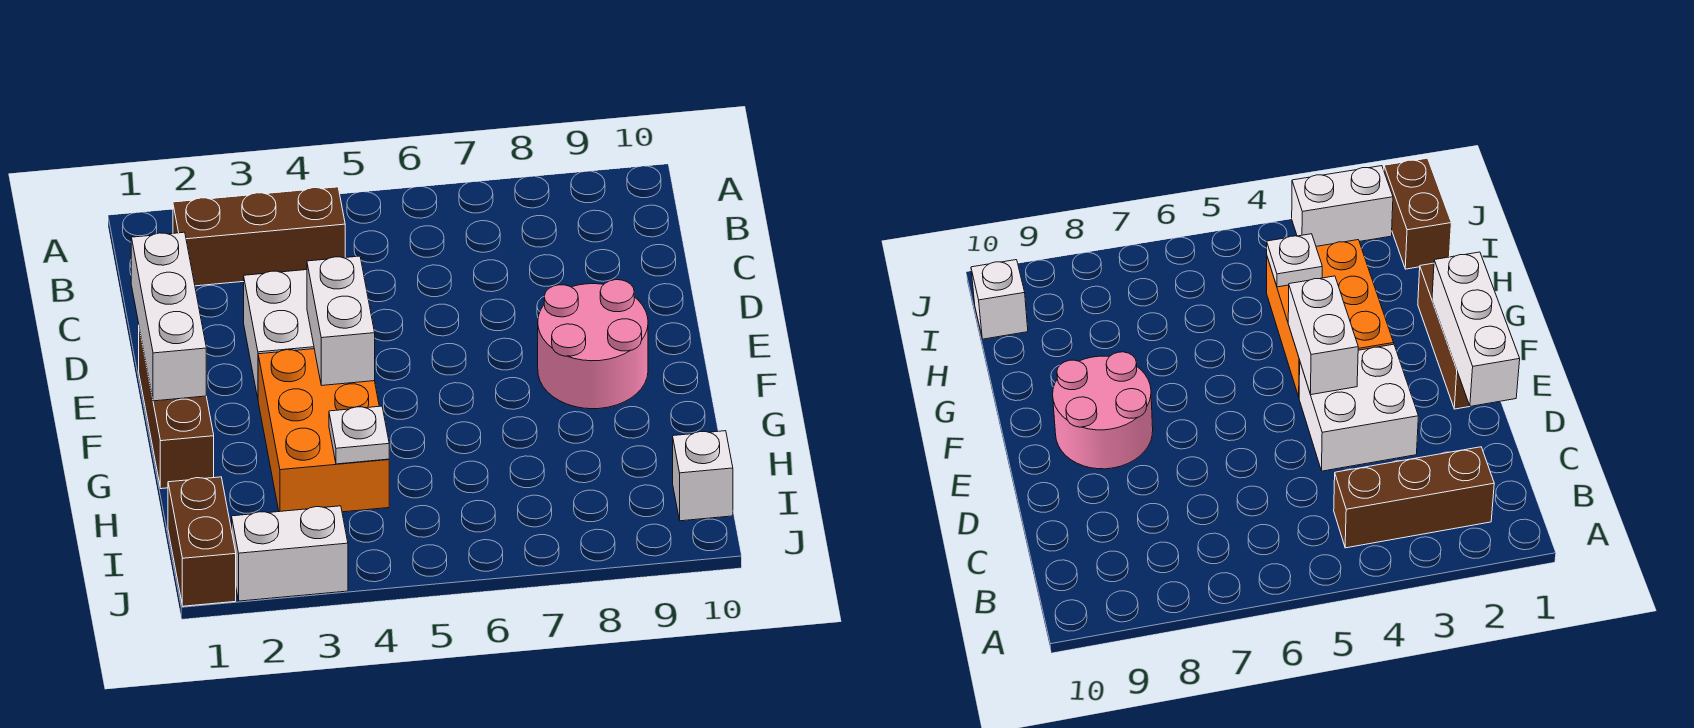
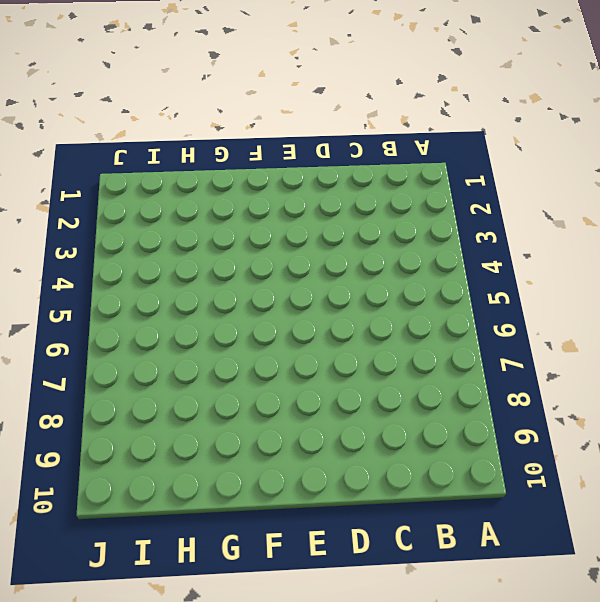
none -> brown brick B2:B4 level 1
none -> white brick D3:E4 level 1

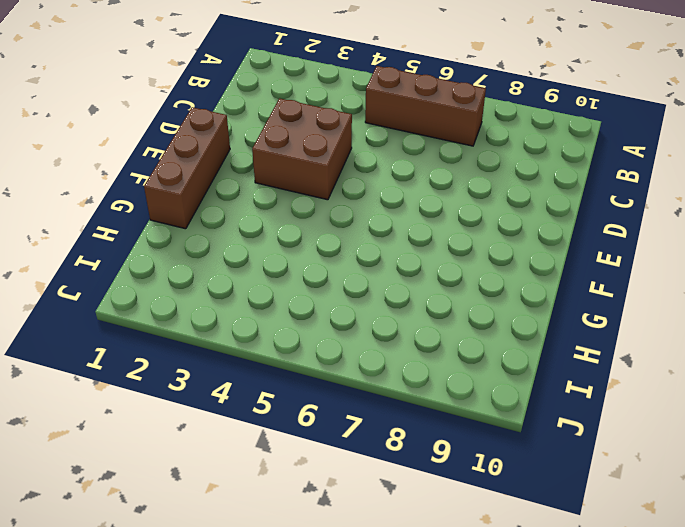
brown brick B5:B7 level 1 -> brown brick B2:B4 level 1
brown brick D3:E4 level 1 -> white brick D3:E4 level 1
none -> pink round brick E8:F9 level 1
none -> orange brick F3:H4 level 1

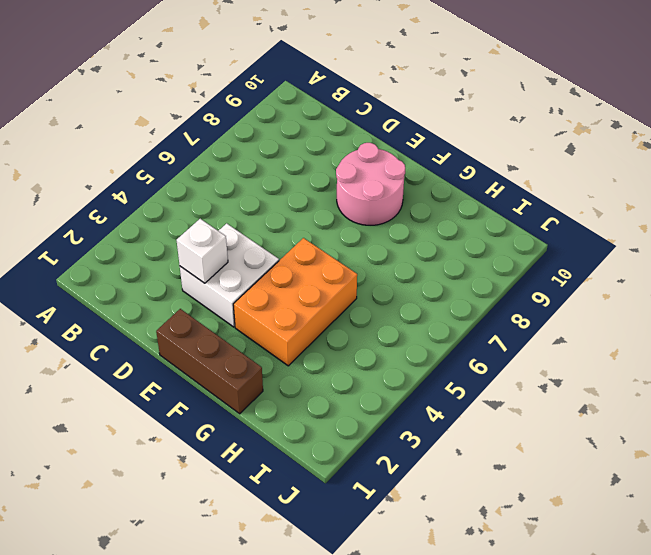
white brick D3 level 2 -> white brick I10 level 1
orange brick F3:G5 level 1 -> orange brick F3:H4 level 1
none -> brown brick B2:B4 level 1
none -> brown brick I1:J1 level 1

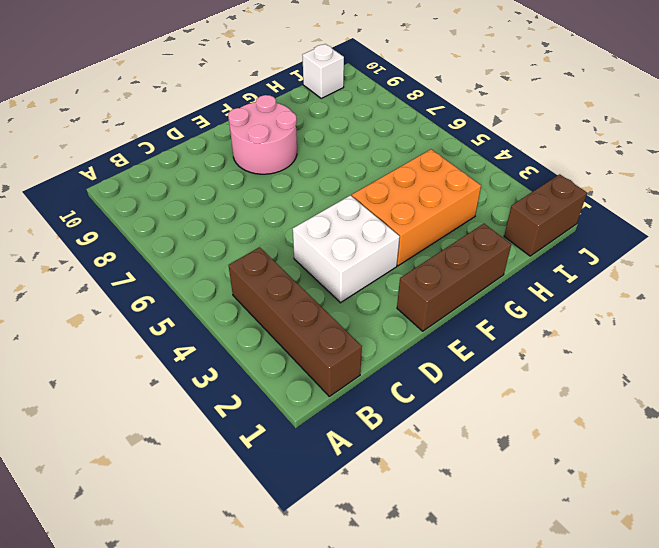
brown brick B1:B4 level 1 -> brown brick B2:B4 level 1
none -> white brick J2:J3 level 1
none -> white brick D1:F1 level 2

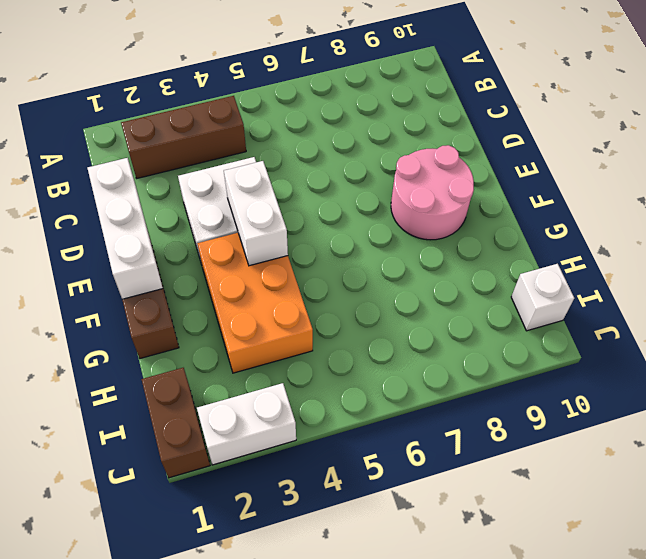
none -> white plate H4 level 2

